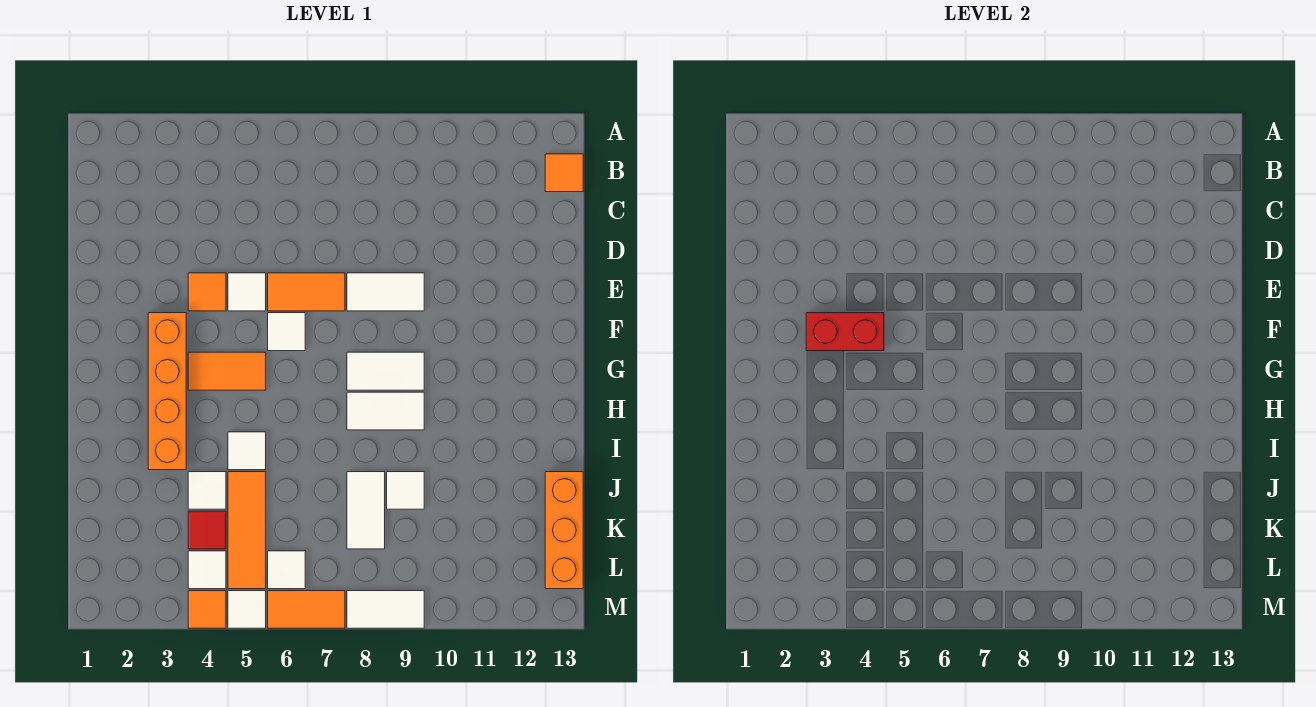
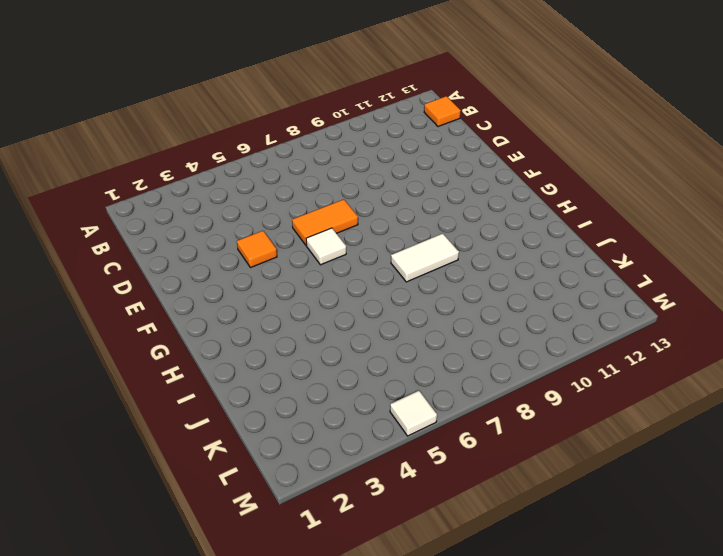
none -> white tile E5 level 1
none -> white tile E8:E9 level 1
none -> orange brick F3:I3 level 1

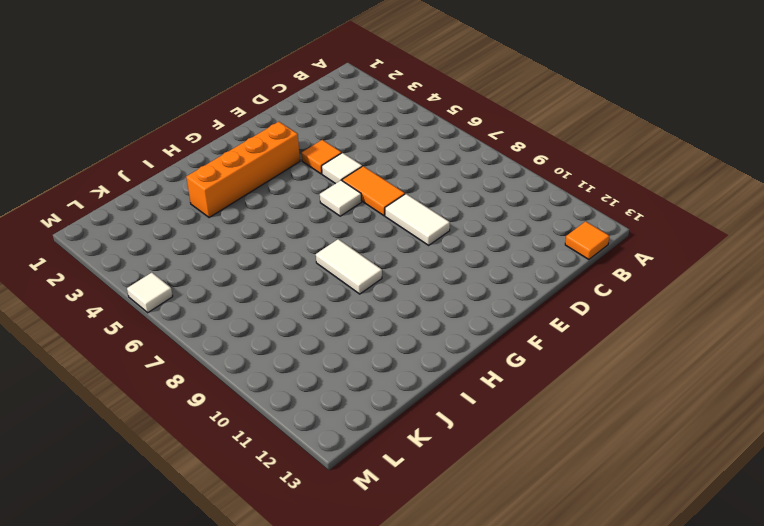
none -> orange tile G4:G5 level 1
none -> white tile G8:G9 level 1
none -> white tile I5 level 1

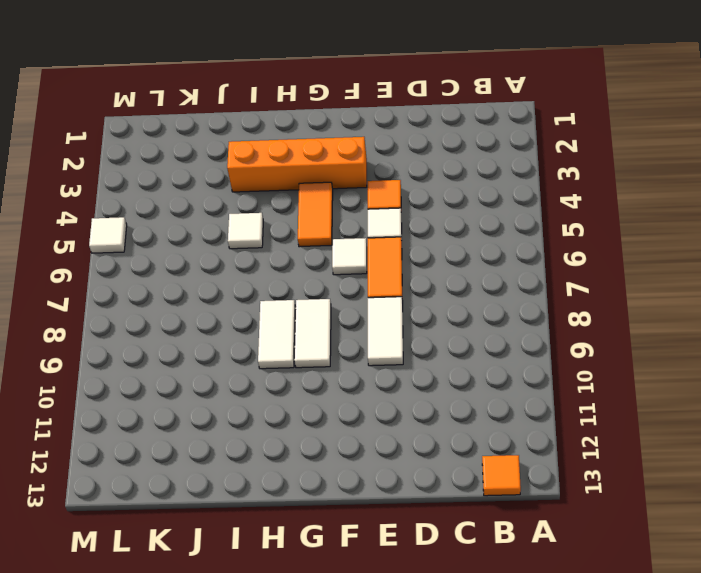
none -> white tile J4 level 1
none -> orange tile J5:L5 level 1
none -> white tile J8:K8 level 1

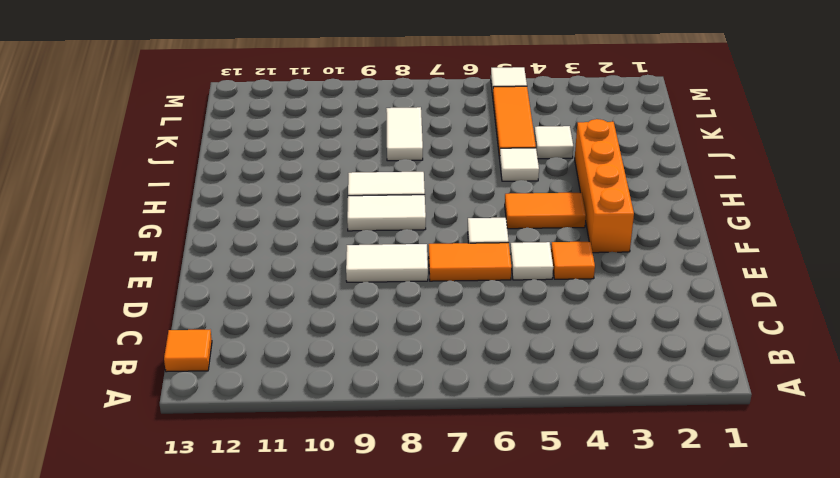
none -> white tile J9 level 1
none -> orange brick J13:L13 level 1
none -> red tile K4 level 1

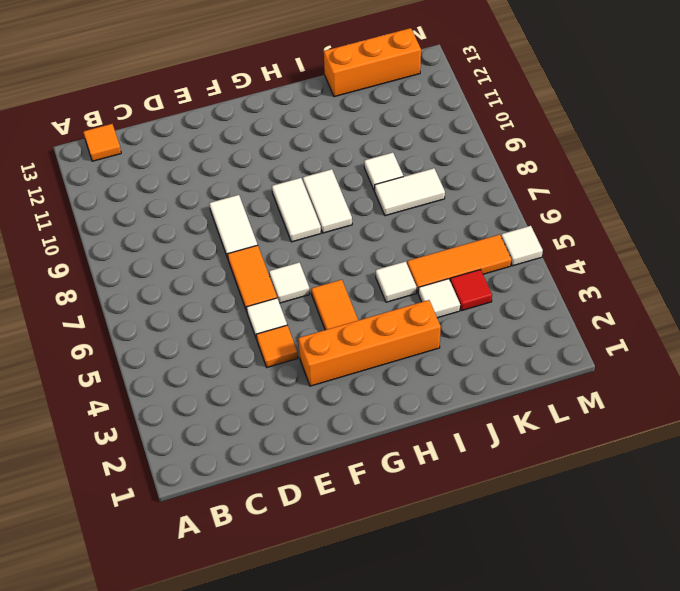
none -> white tile L4 level 1
none -> white tile L6 level 1
none -> orange tile M4 level 1

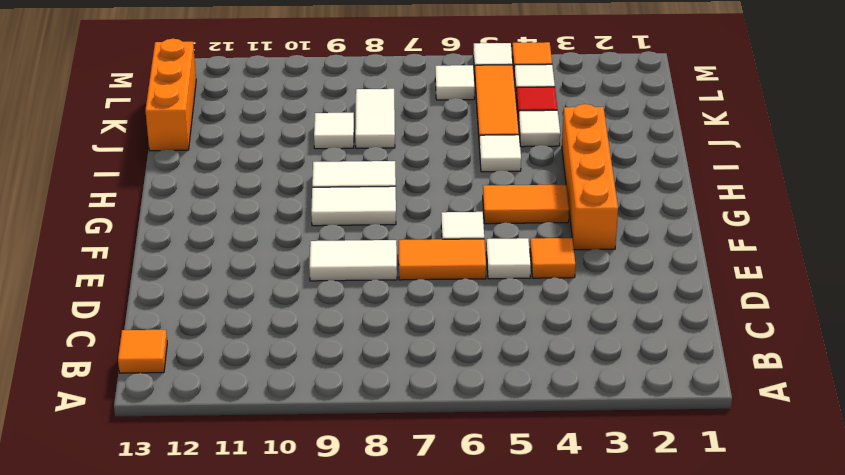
none -> orange tile M6:M7 level 1
none -> white tile M8:M9 level 1
none -> red brick F3:F4 level 2

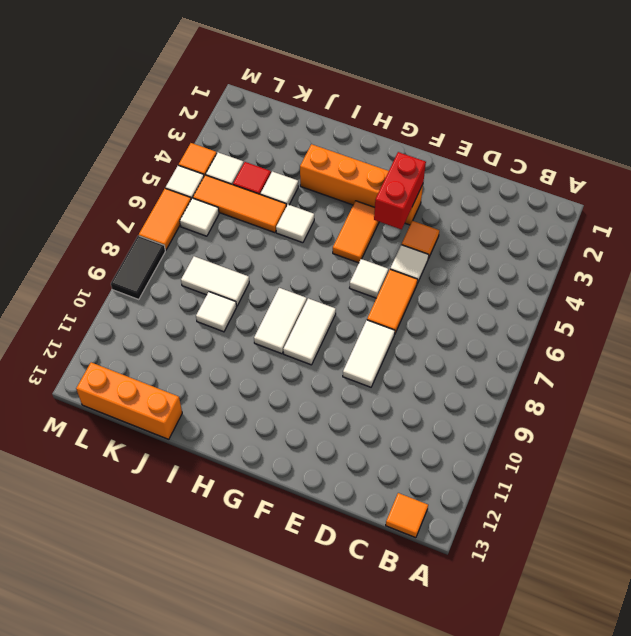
black tile M8:M9 level 1 -> white tile M8:M9 level 1

